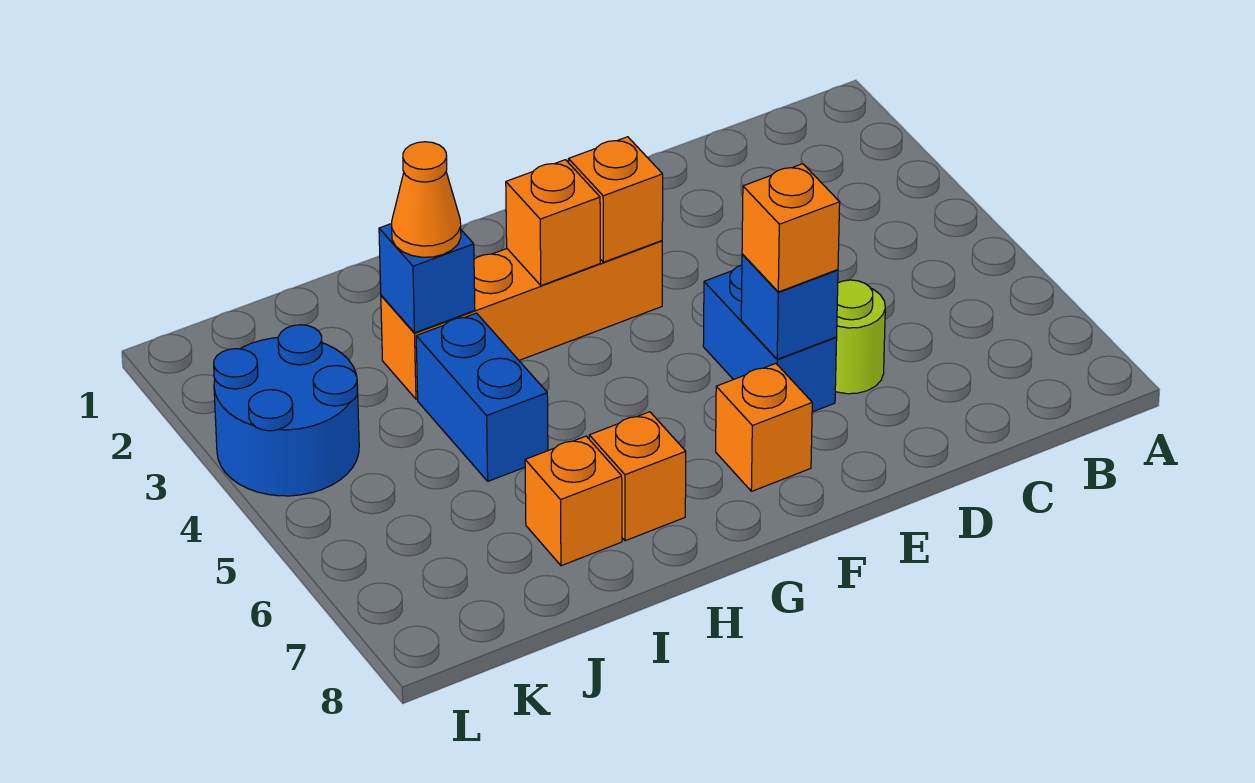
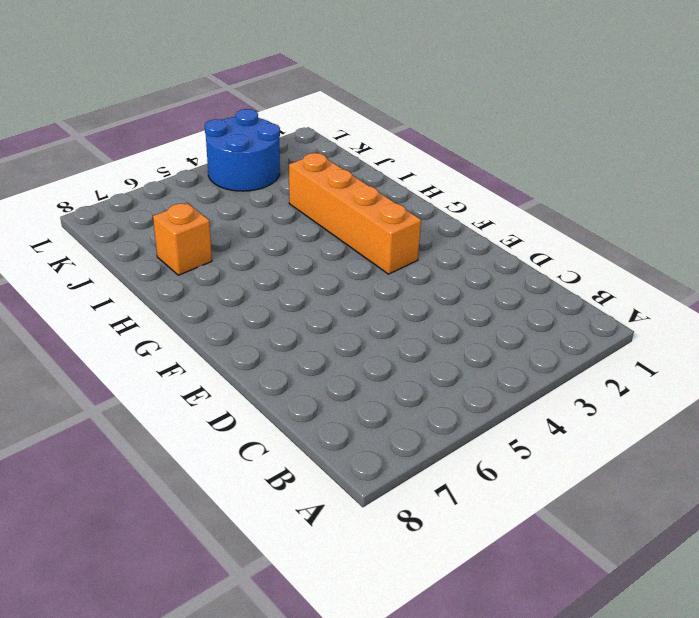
none -> lime round brick D6 level 1
none -> blue brick E5:E6 level 1
none -> orange brick F7 level 1

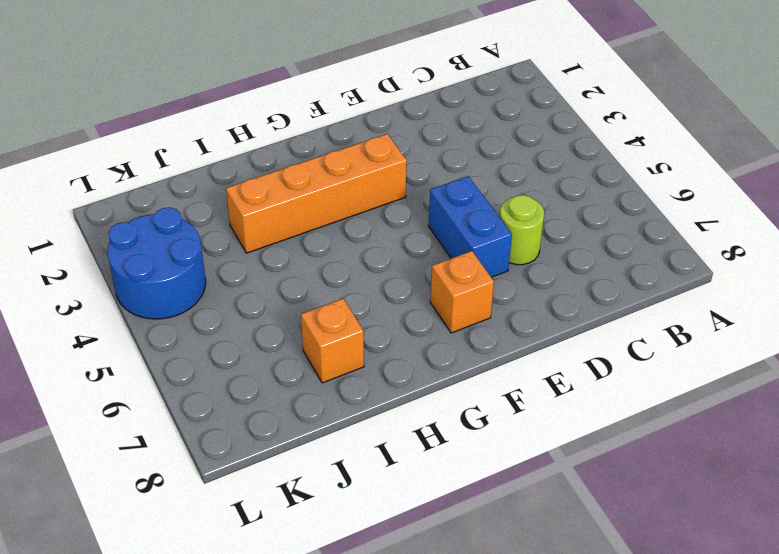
none -> orange brick H7 level 1
none -> blue brick I4:I5 level 1
none -> blue brick E6 level 2

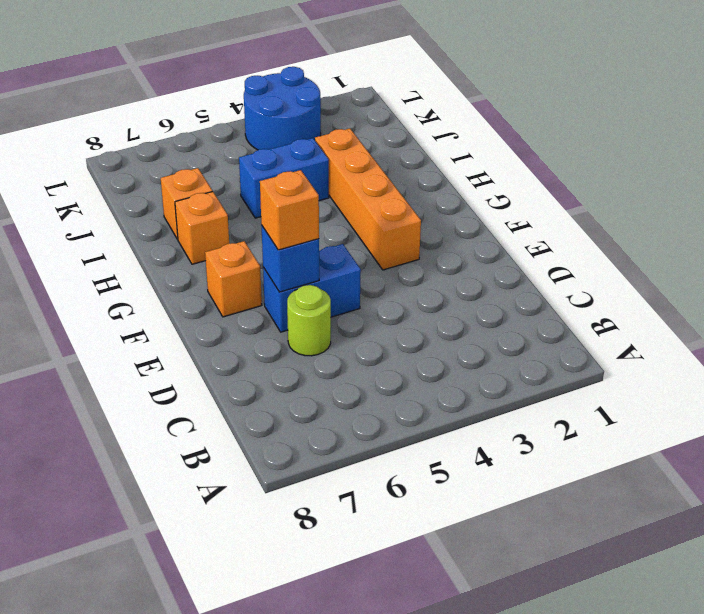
none -> orange brick F3 level 2
none -> orange brick G3 level 2
none -> blue brick I3 level 2

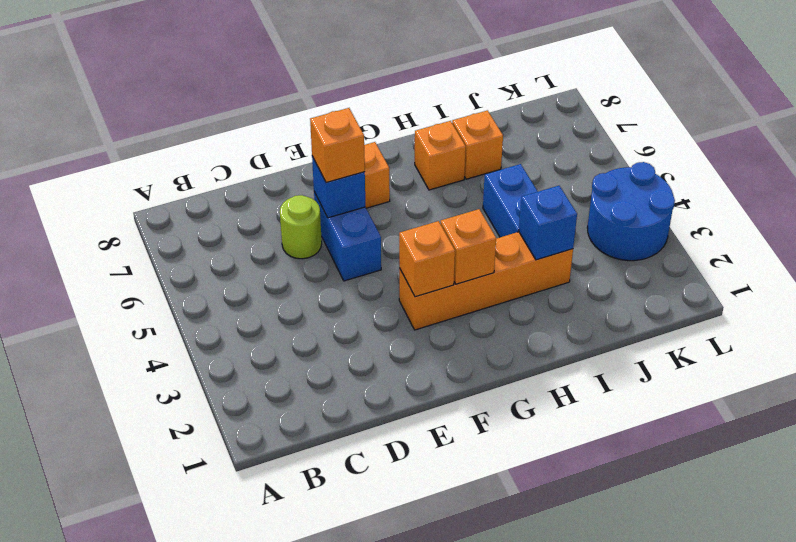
none -> orange cone I3 level 3

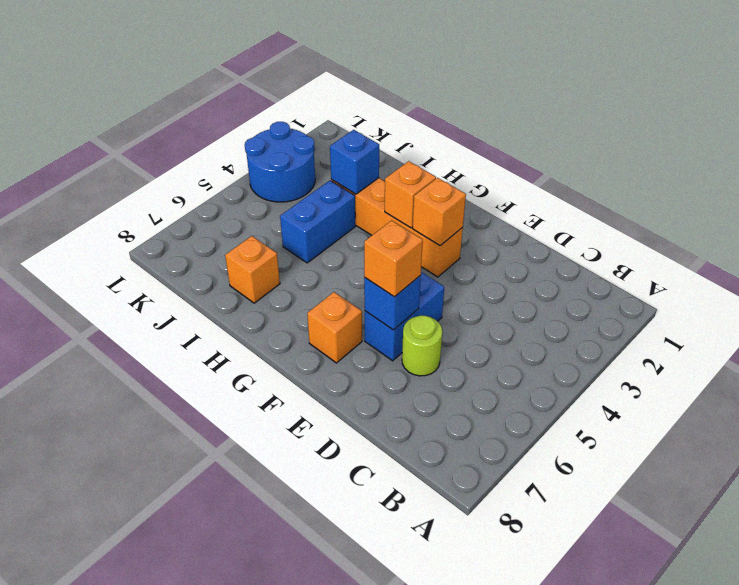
none -> orange brick H7 level 1
none -> orange cone I3 level 3

